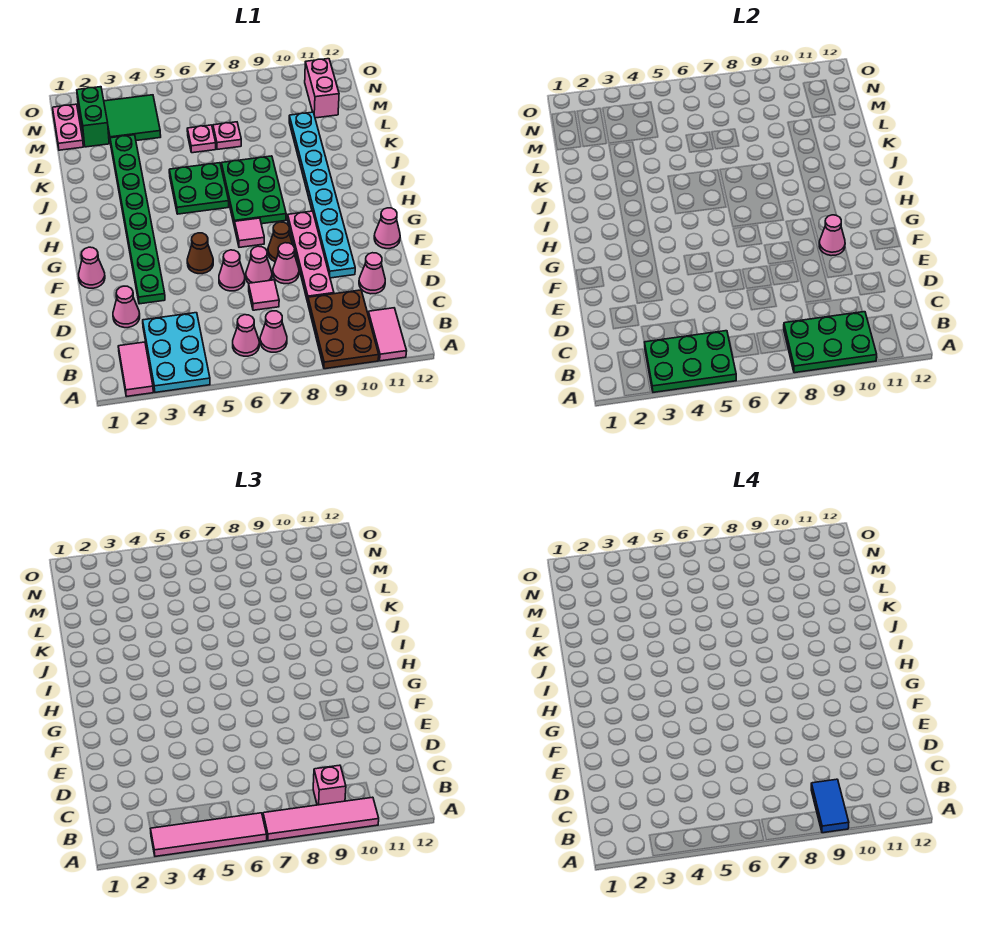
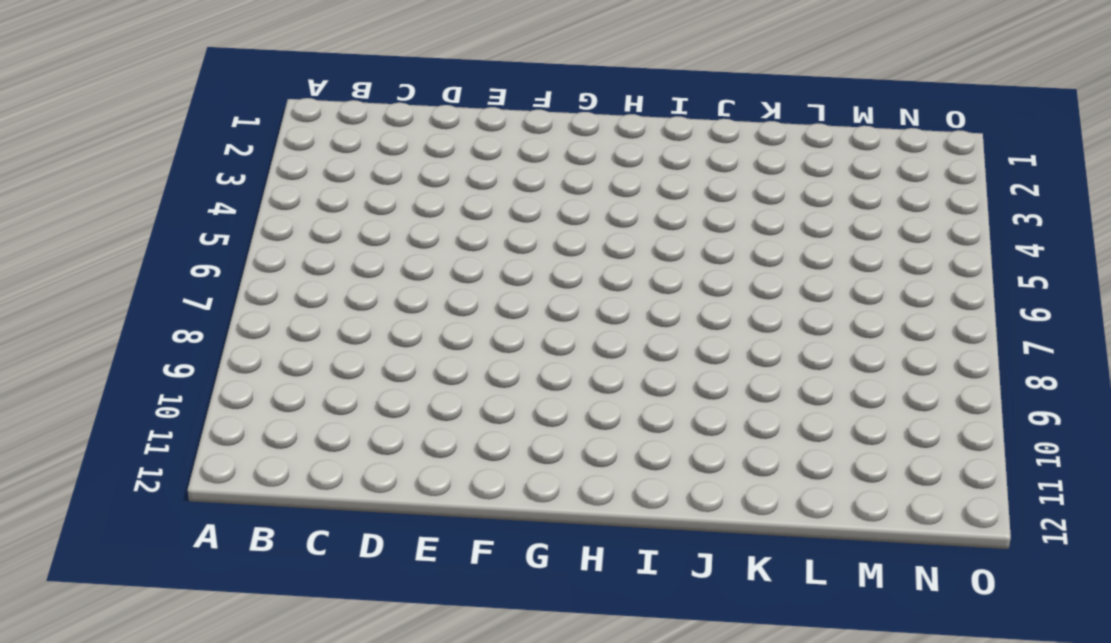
none -> pink tile A2:B2 level 1
none -> cyan plate A3:C4 level 1
none -> brown plate A9:C10 level 1
none -> pink tile A11:B11 level 1

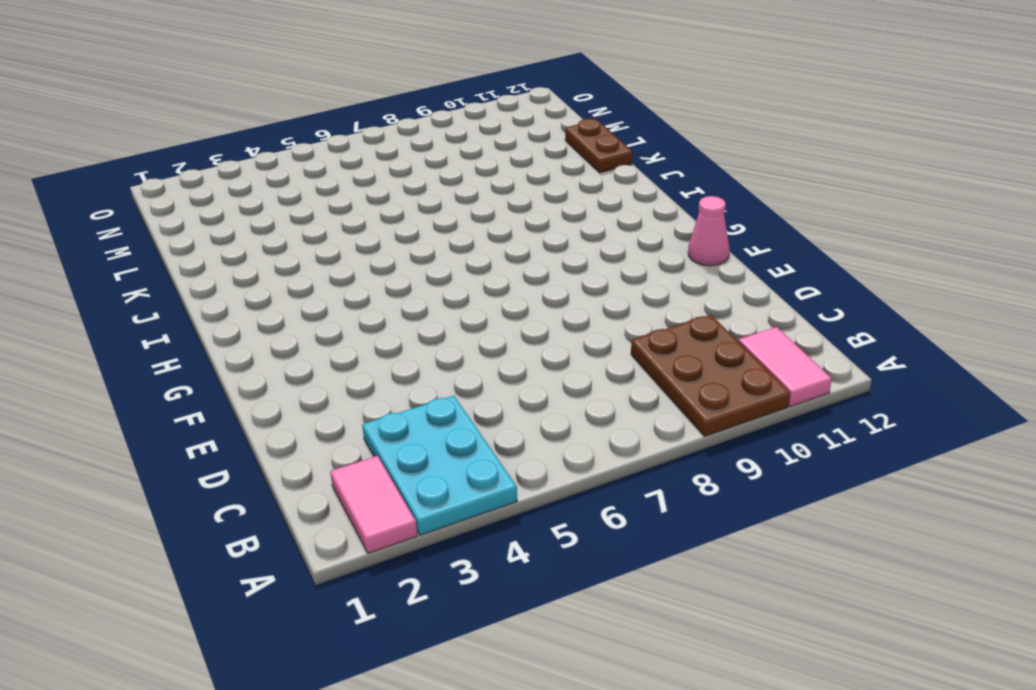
brown plate K12:L12 level 1 -> none
none -> pink cone B6 level 1
none -> pink cone B7 level 1
none -> pink cone D2 level 1
none -> pink tile D7 level 1

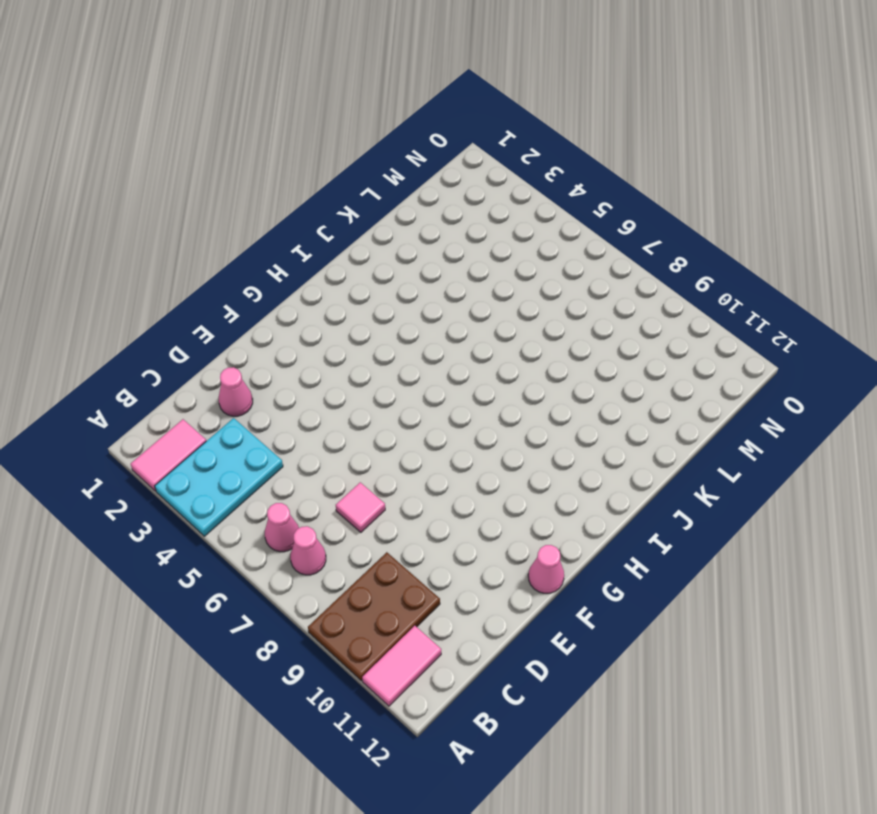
none -> pink plate D9:G9 level 1
none -> pink cone D11 level 1
none -> green plate E3:L3 level 1
none -> pink cone E6 level 1

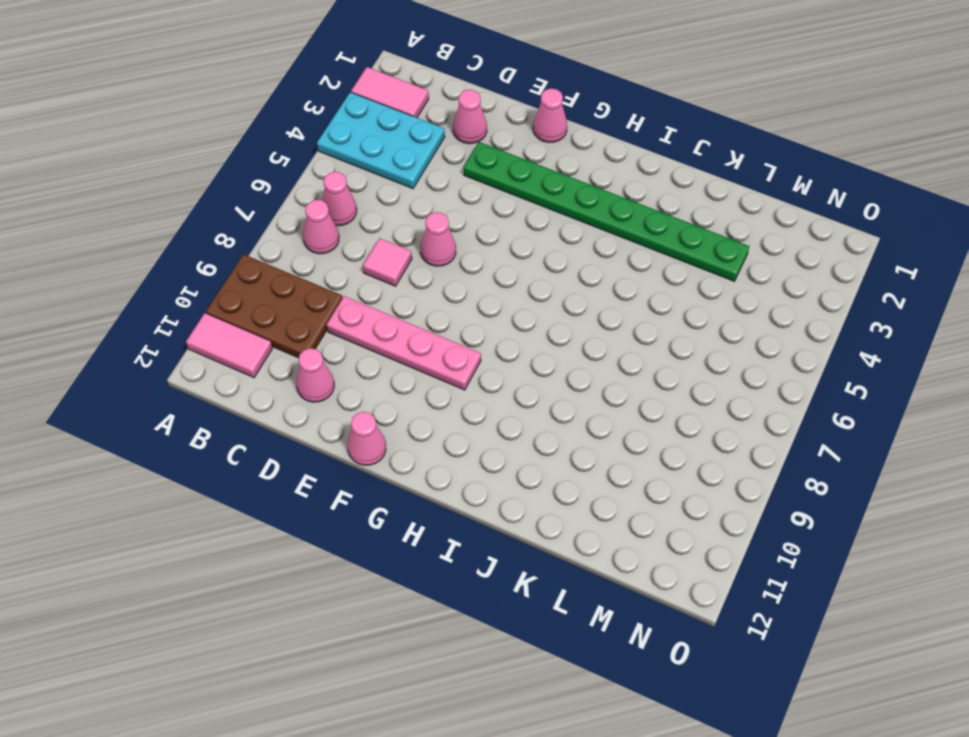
none -> pink cone E7 level 1
none -> pink cone E8 level 1
none -> cyan plate E10:L10 level 1
none -> brown cone F5 level 1

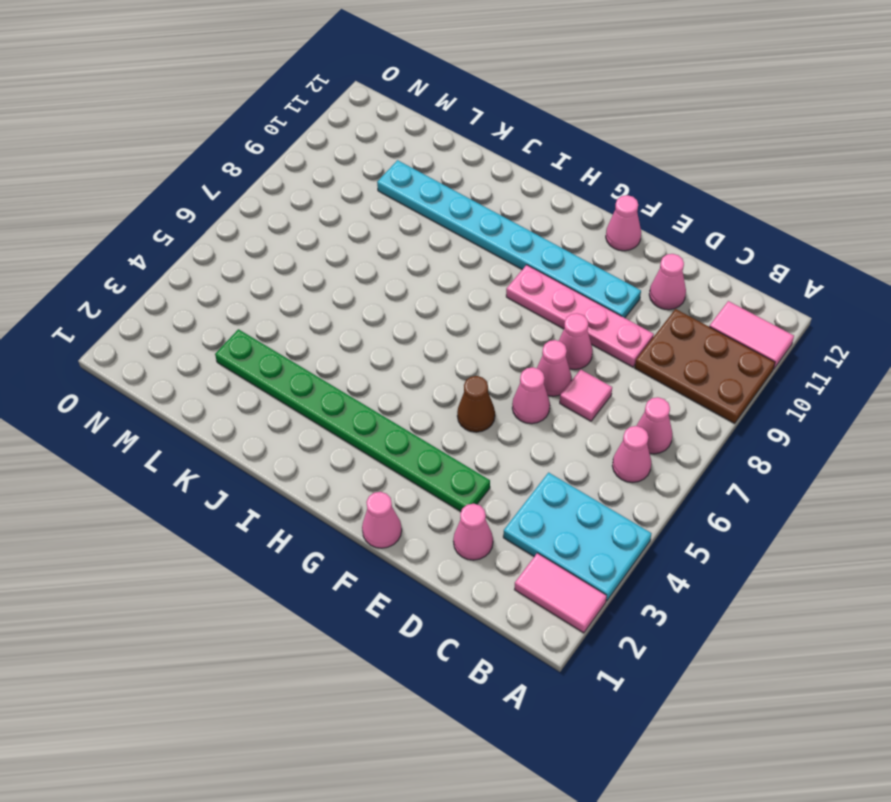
none -> brown cone F8 level 1
none -> pink tile G7 level 1
none -> green plate H7:J8 level 1
none -> green plate I5:J6 level 1

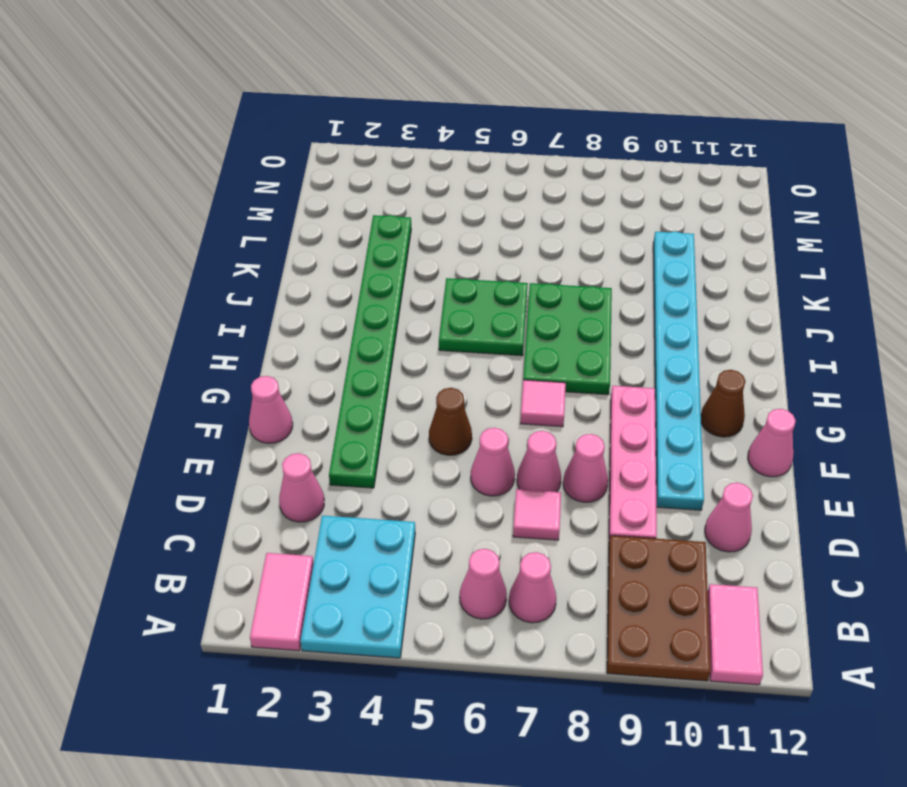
brown cone G11 level 1 -> brown cone F8 level 1
none -> pink plate L6 level 1
none -> pink plate L7 level 1
none -> pink plate M1:N1 level 1
none -> green brick M2:N2 level 1

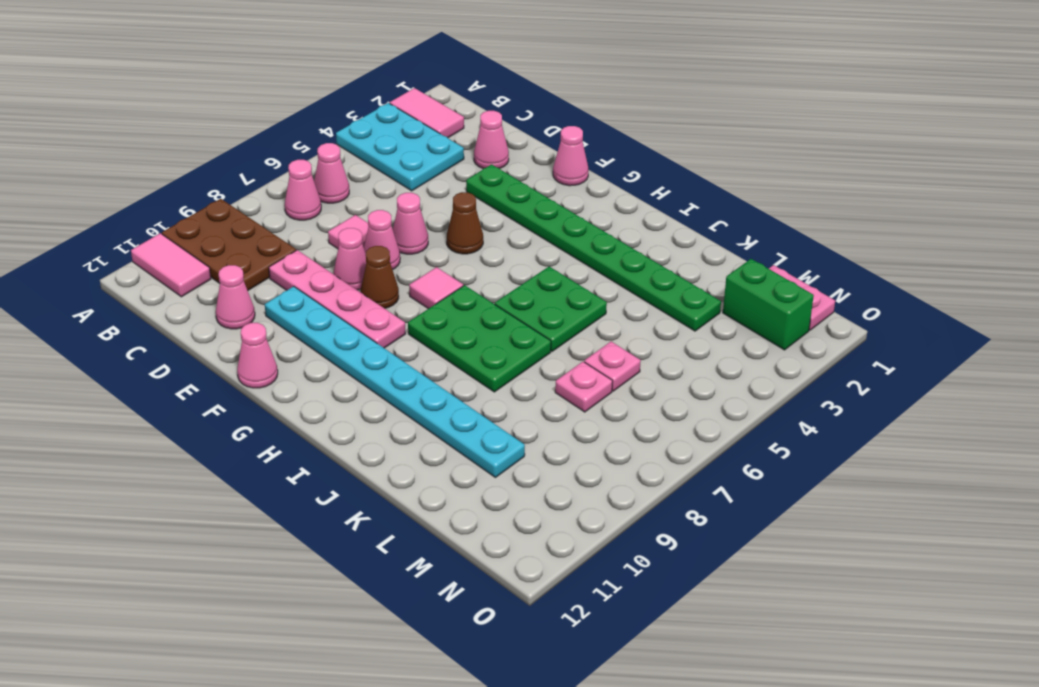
none -> green tile M3:N4 level 1
none -> pink brick M11:N11 level 1
none -> green plate A3:B5 level 2
none -> green plate A8:B10 level 2

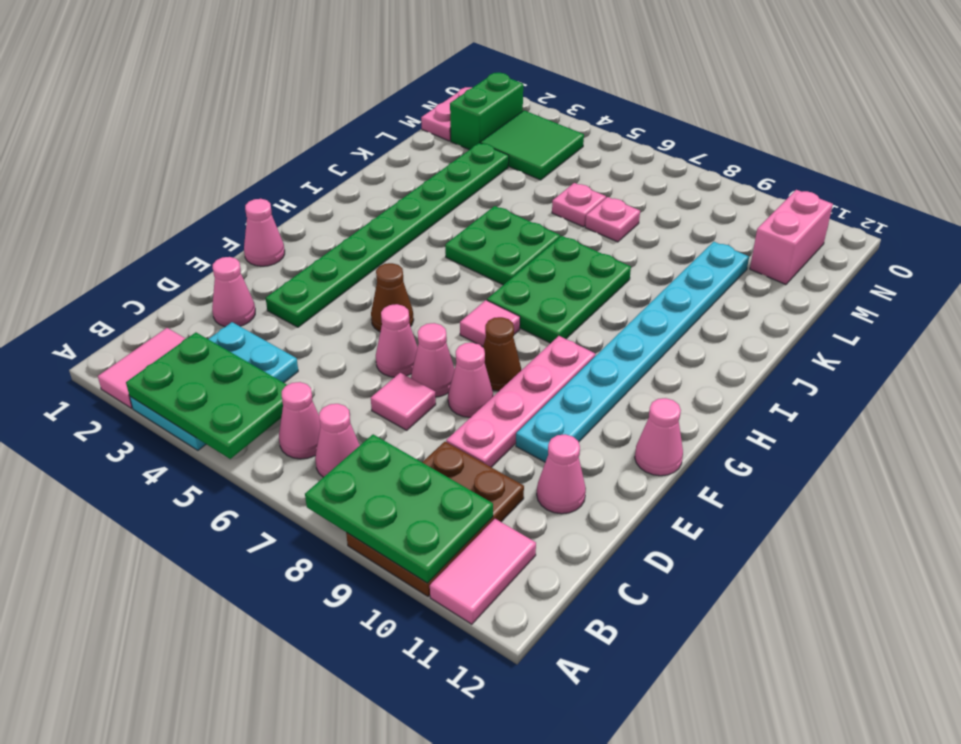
none -> pink cone F10 level 2
none -> pink tile A3:A6 level 3
none -> pink tile A7:A10 level 3
none -> pink brick B9 level 3

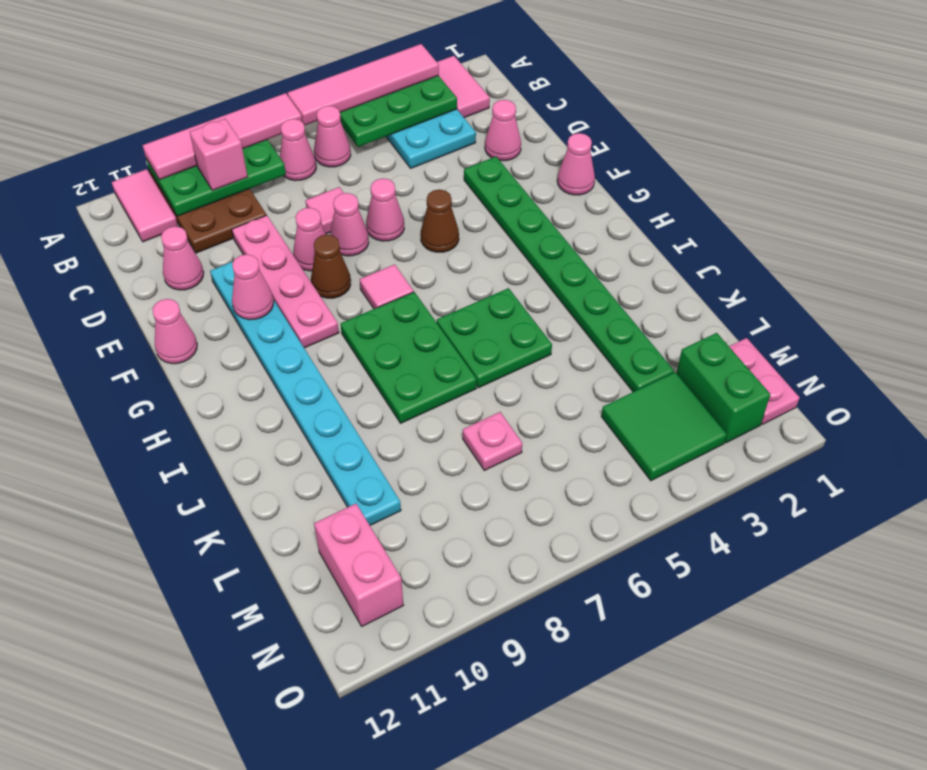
none -> pink plate L6 level 1
none -> blue tile A9:B9 level 4

